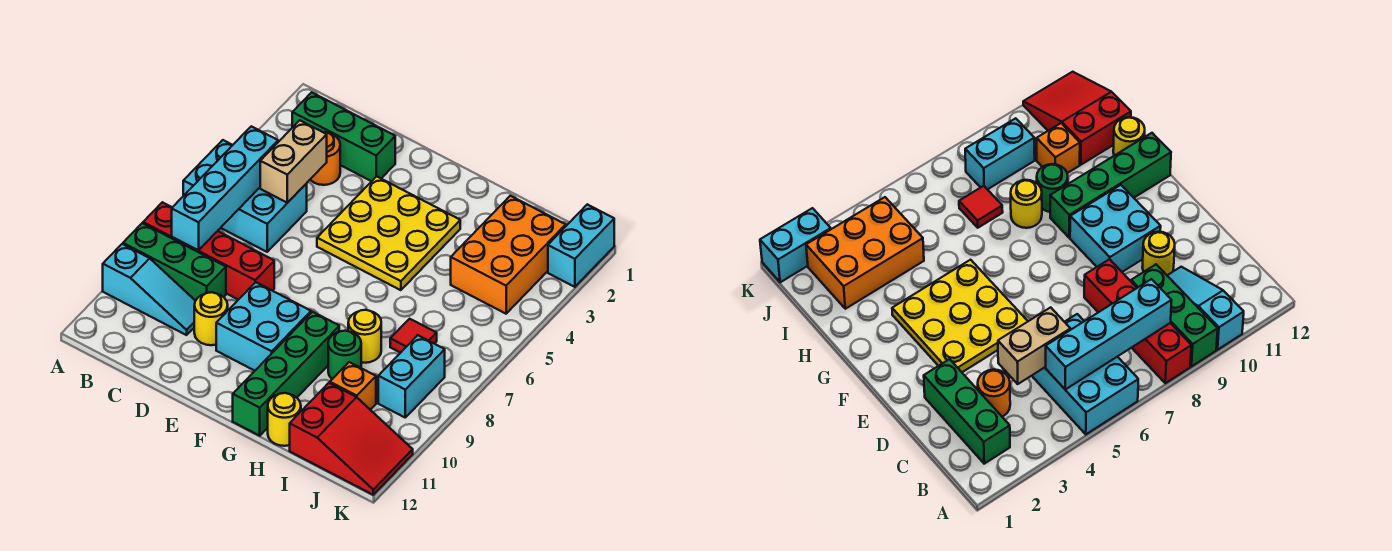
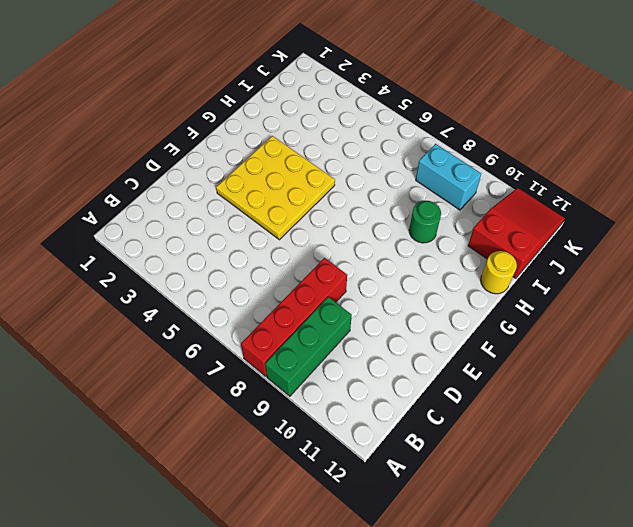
none -> cyan brick A5:C6 level 1
none -> cyan slope A10:C10 level 1 top A
none -> green brick B2:D2 level 1

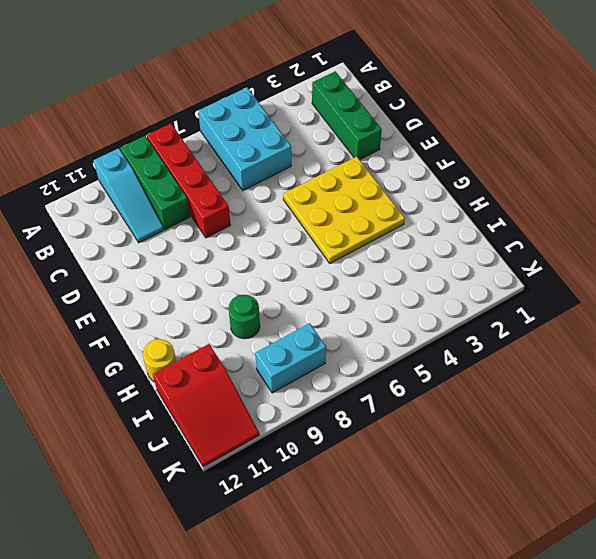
none -> orange round brick C3 level 1
none -> yellow round brick D10 level 1
none -> cyan brick E9:F10 level 1

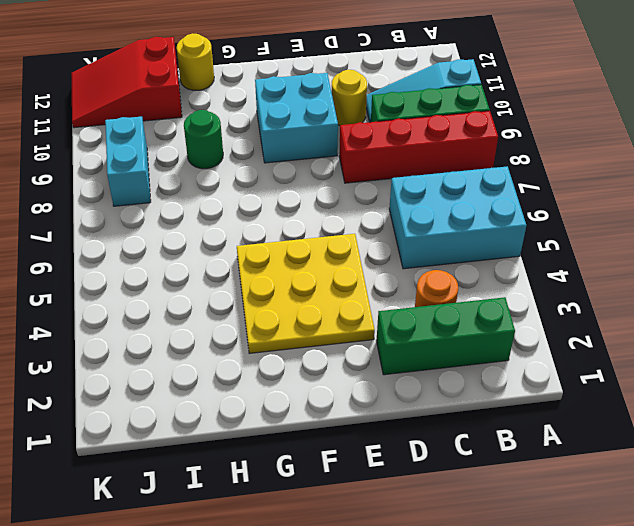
none -> green brick G9:G12 level 1
none -> yellow round brick H8 level 1
none -> orange brick I2:J4 level 1

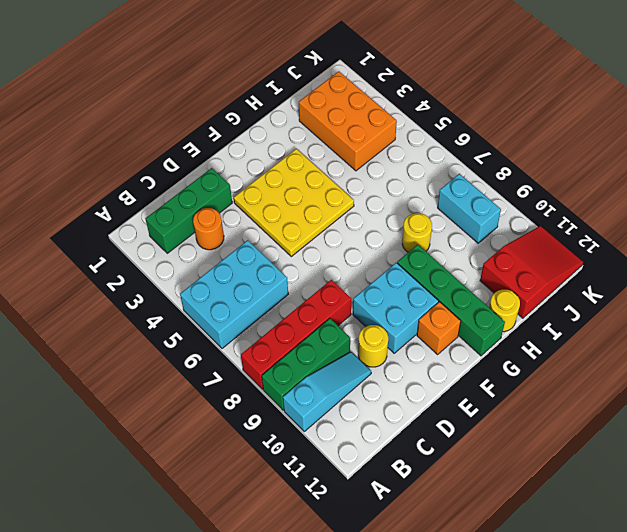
orange brick F11 level 1 -> orange brick I10 level 1
none -> green round brick H9 level 1
none -> red tile I7 level 1
none -> cyan brick K1:K2 level 1

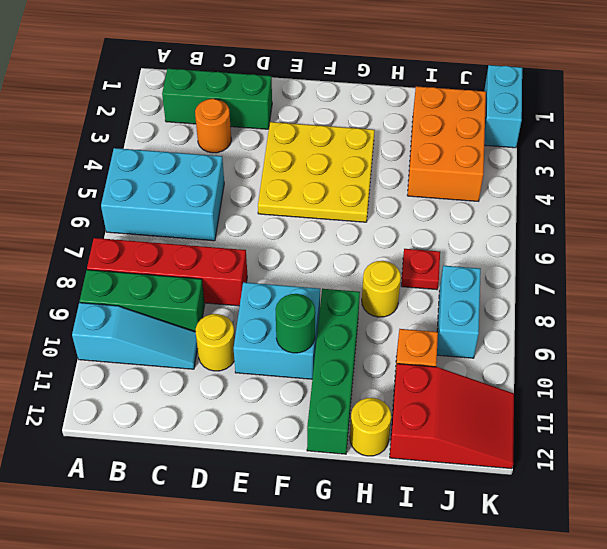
green round brick F10 level 2 -> green round brick H9 level 1
red plate I7 level 1 -> red tile I7 level 1
none -> cyan brick B5:B8 level 2
none -> tan brick C4:C5 level 2

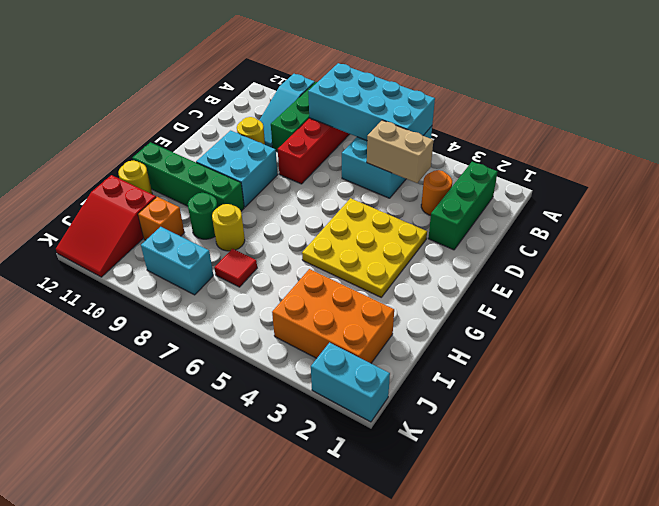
cyan brick A5:B8 level 2 -> cyan brick B5:B8 level 2

